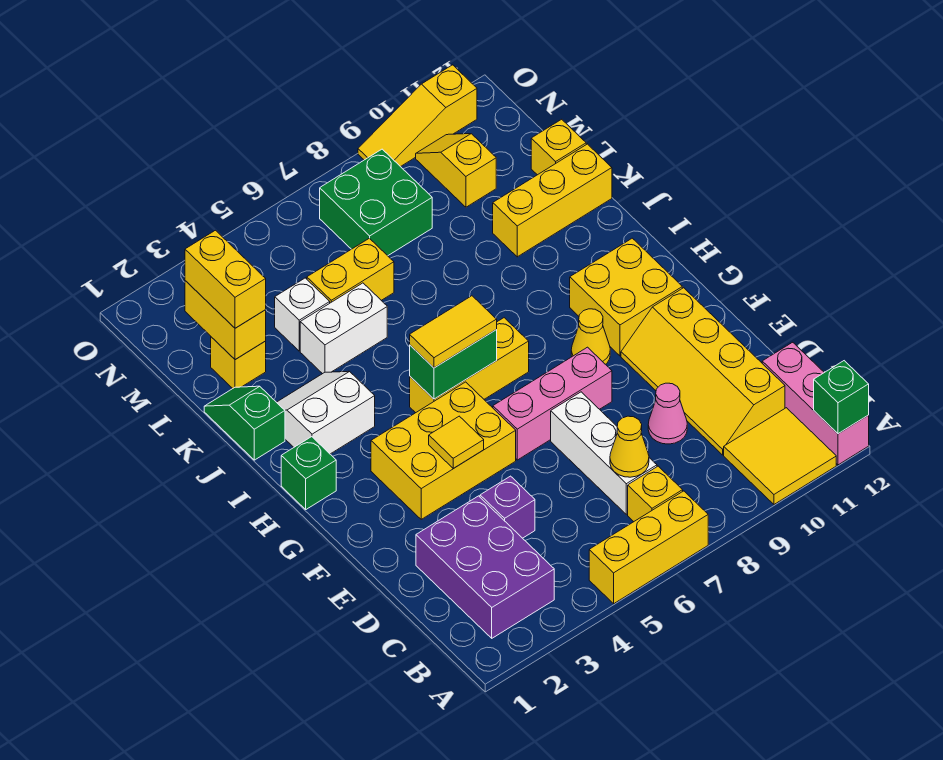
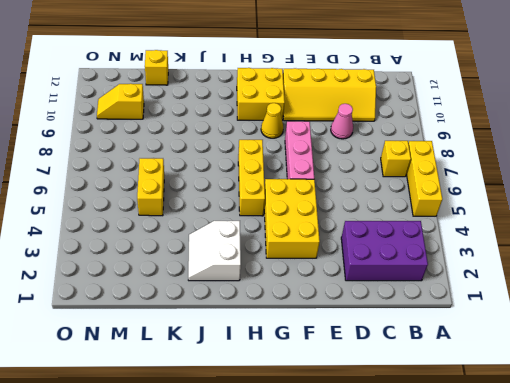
none -> yellow tile A10:B11 level 1
none -> pink brick A12:C12 level 1
none -> white brick C7:E7 level 1
none -> purple brick D4 level 1

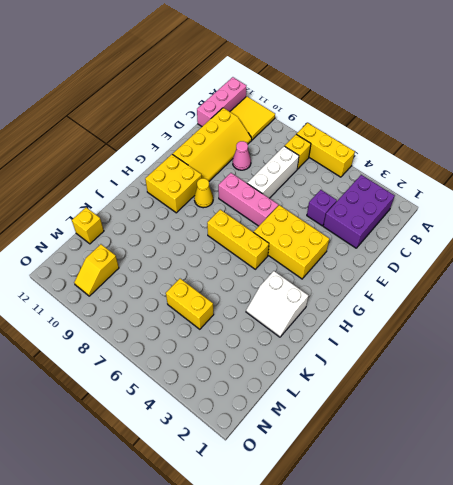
none -> green brick H1 level 1
none -> green slope J1:K1 level 1 top J
none -> white brick K4:K5 level 1
none -> yellow brick K10:K12 level 1

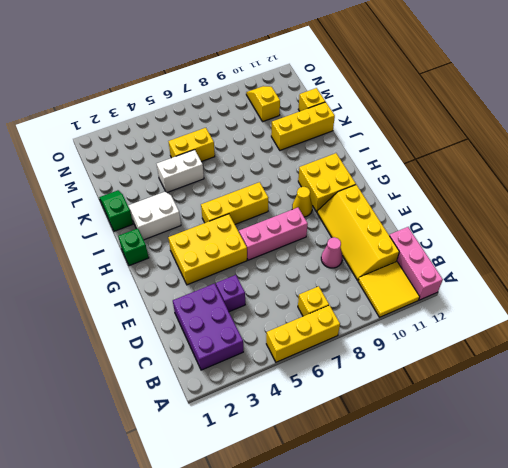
none -> white brick C7:E7 level 1
none -> yellow brick L2 level 1
none -> white brick L4 level 1
none -> green brick M7:N8 level 1

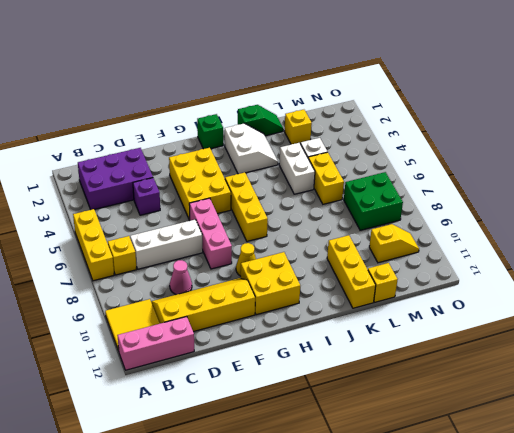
none -> yellow slope O9:O11 level 1 top 11
none -> green brick A12 level 2
none -> yellow cone C7 level 2
none -> yellow tile F4 level 2

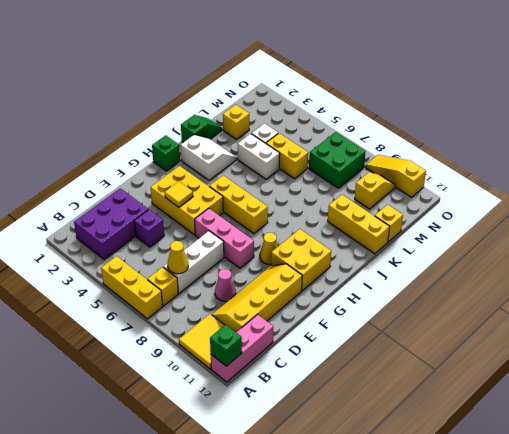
none -> green brick H5:H6 level 2
none -> yellow brick L2:M2 level 2
none -> yellow tile H5:H6 level 3
none -> yellow brick L2:M2 level 3

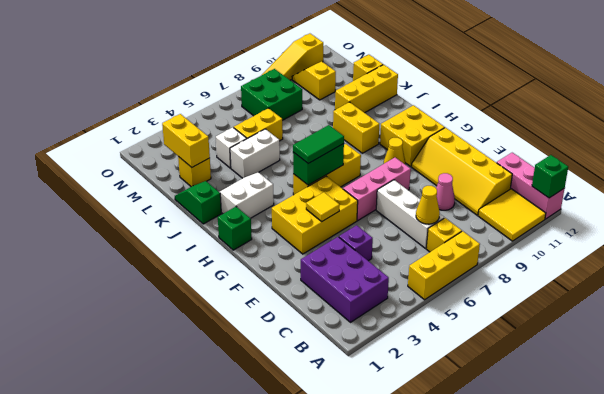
green tile H5:H6 level 3 -> yellow tile H5:H6 level 3
yellow brick I9:J9 level 1 -> yellow brick L2:M2 level 3

